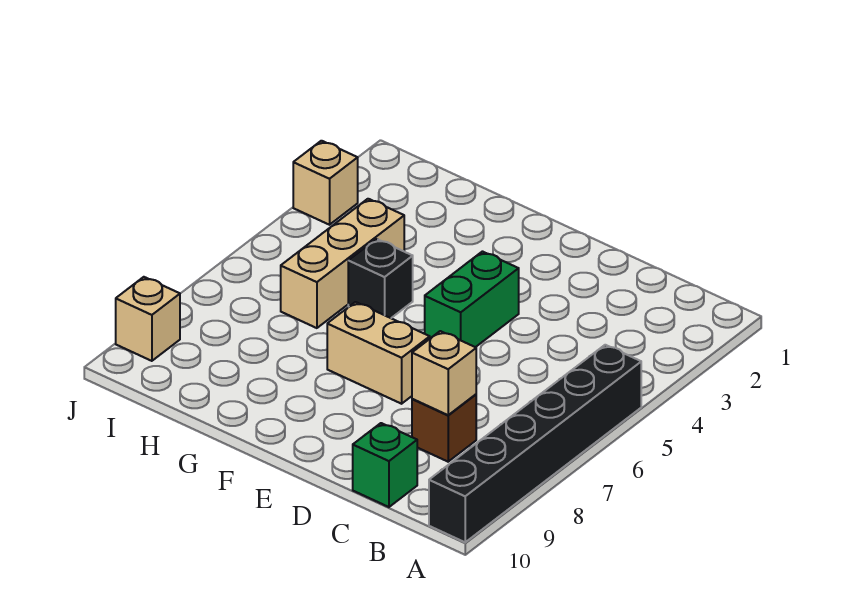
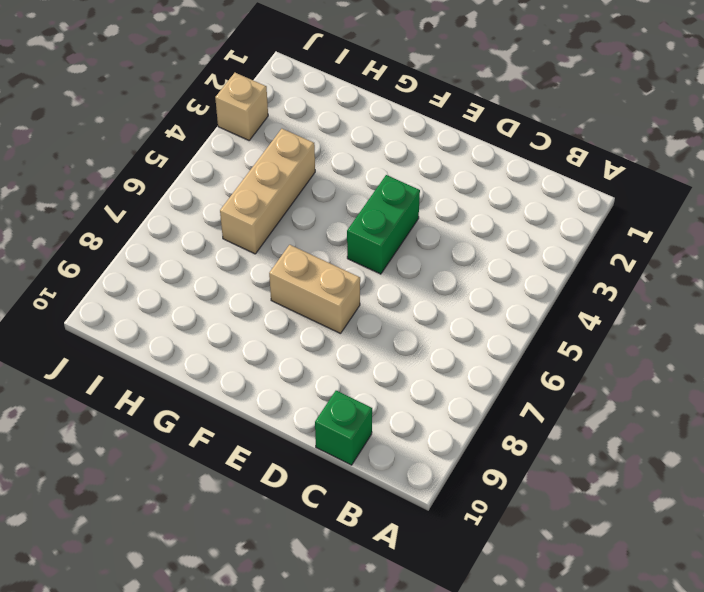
none -> black brick A5:A10 level 1
none -> brown brick C8 level 1

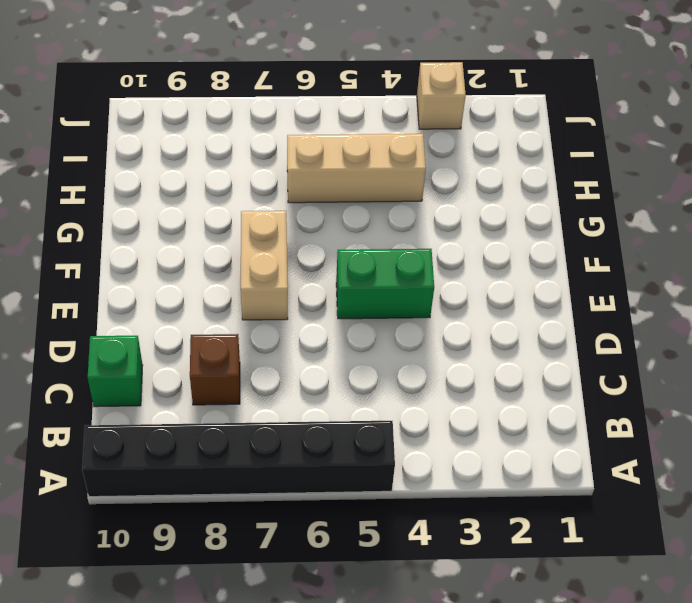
none -> black brick G5 level 1
none -> tan brick J9 level 1

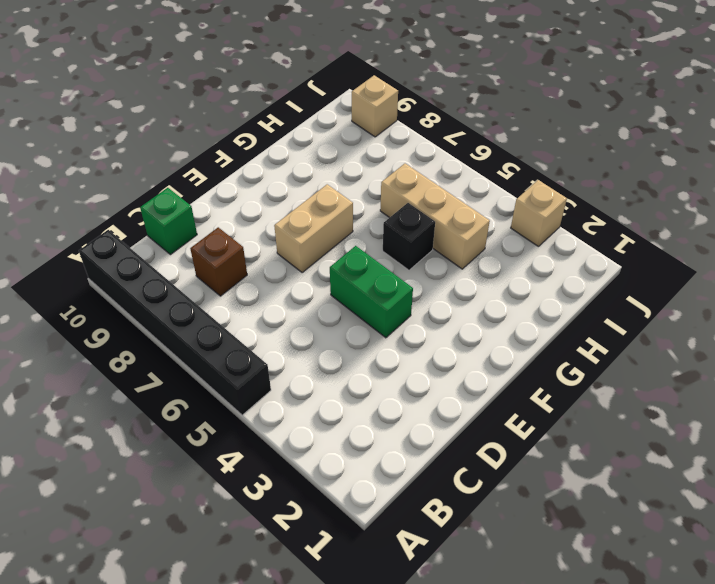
none -> tan brick C8 level 2

